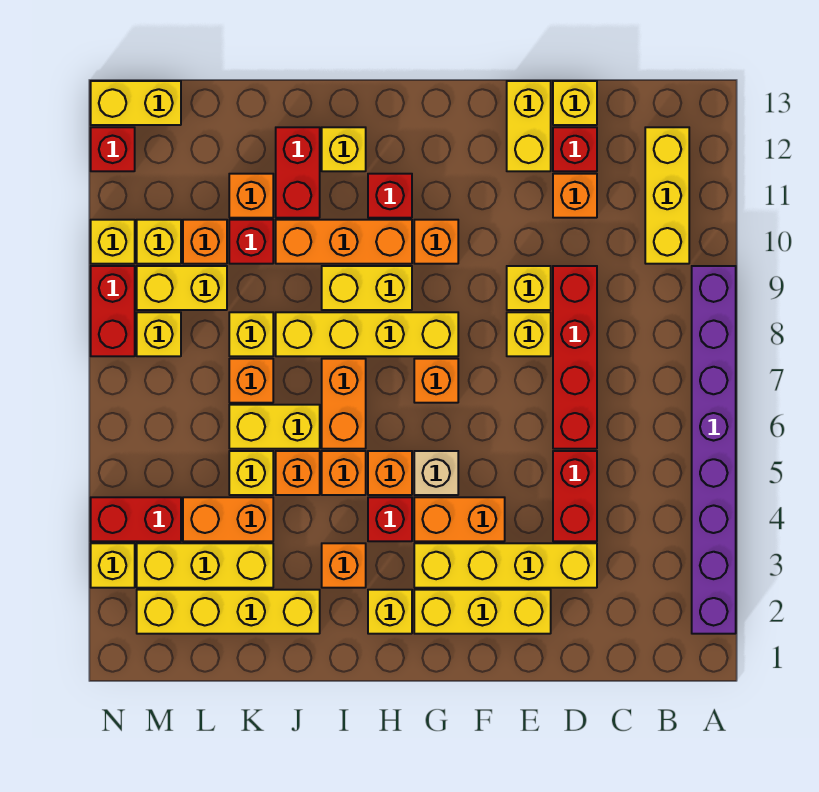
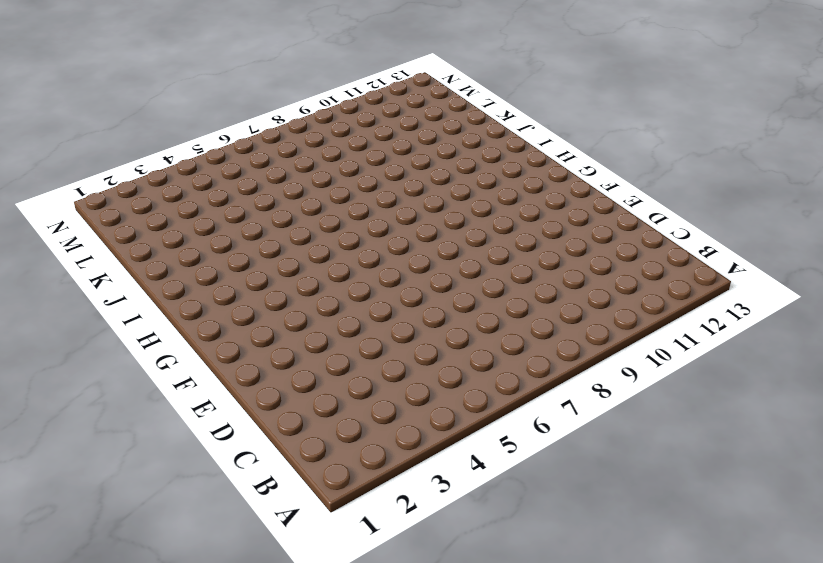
none -> purple brick A2:A9 level 1
none -> yellow brick B10:B12 level 1
none -> yellow brick D3:G3 level 1
none -> red brick D4:D5 level 1

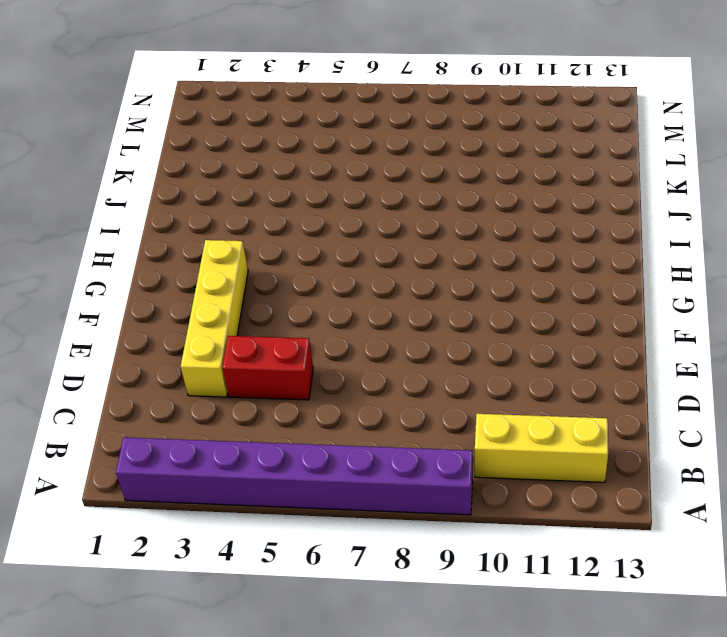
none -> red brick D6:D9 level 1
none -> orange brick D11 level 1
none -> red brick D12 level 1
none -> yellow brick D13 level 1

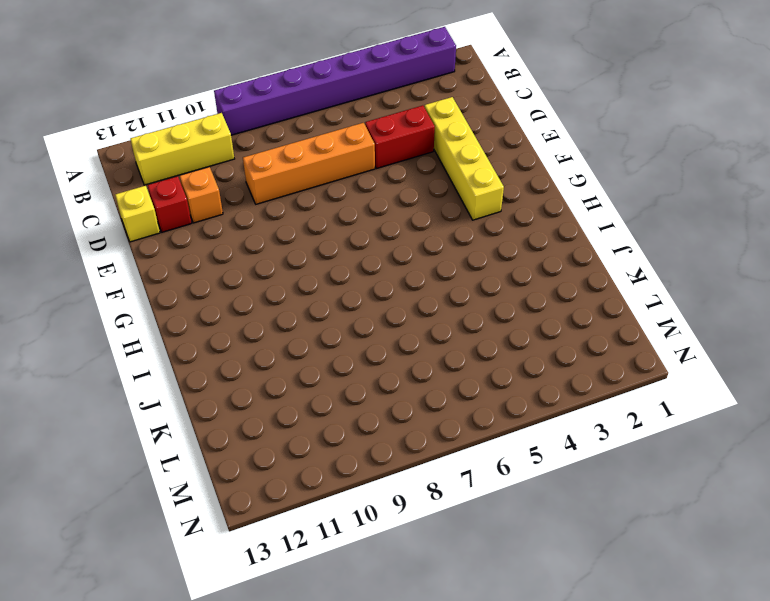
orange brick D6:D9 level 1 -> red brick D6:D9 level 1
none -> yellow brick E2:G2 level 1
none -> yellow brick E8 level 1
none -> yellow brick E9 level 1
none -> yellow brick E12:E13 level 1

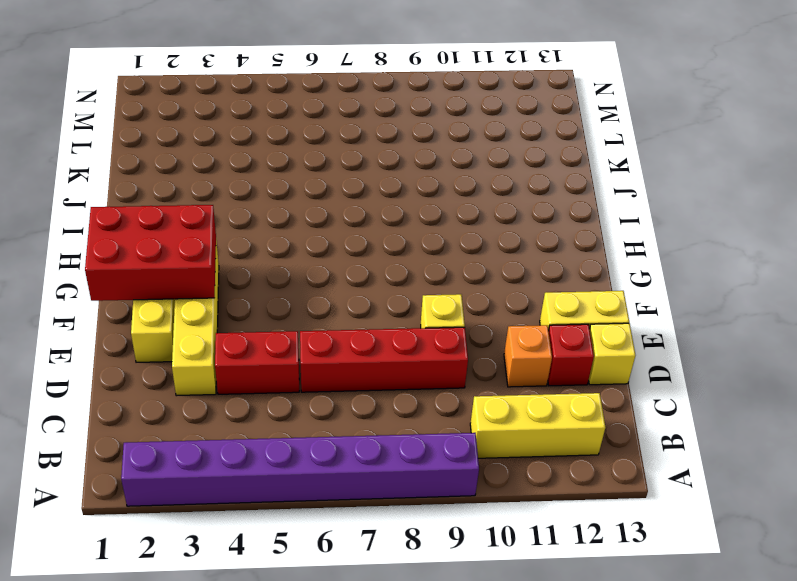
red brick F1:G3 level 2 -> none
none -> yellow brick E8 level 1
none -> orange brick F4:G4 level 1
none -> tan brick G5 level 1
none -> orange brick G7 level 1

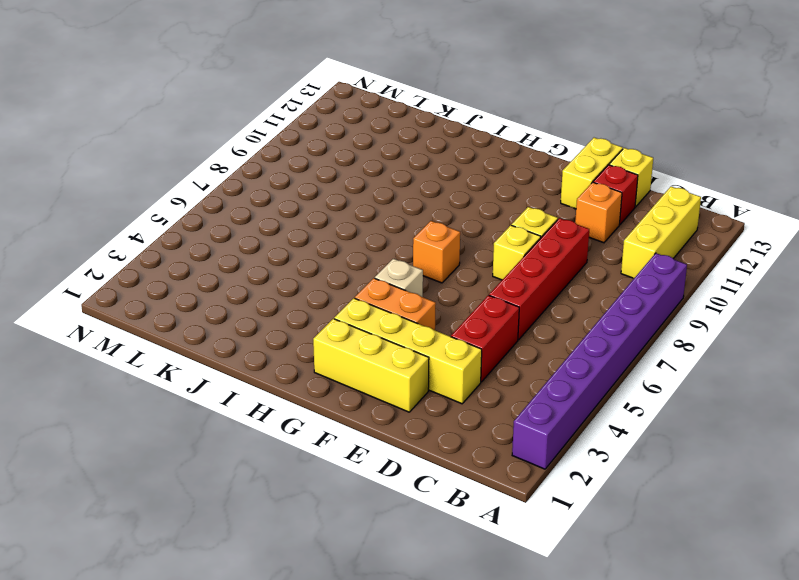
none -> yellow brick G8:J8 level 1
none -> orange brick G10 level 1
none -> yellow brick H2 level 1
none -> red brick H4 level 1

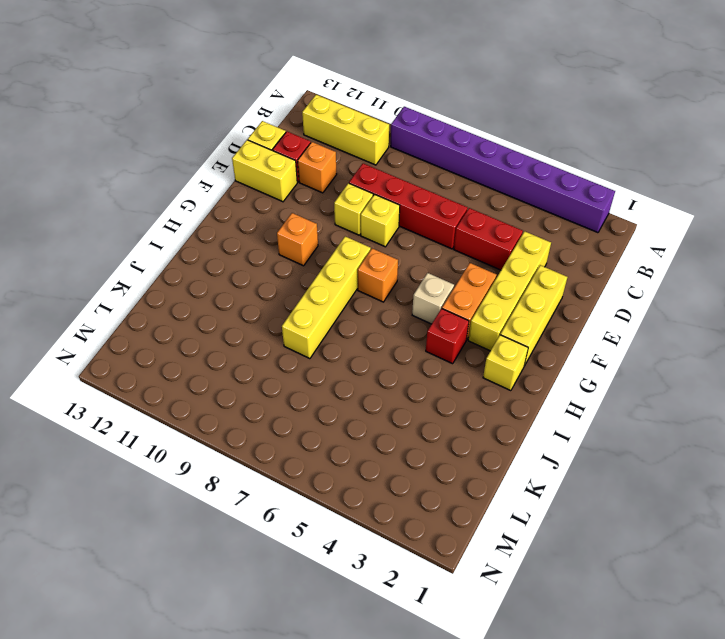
none -> orange brick H5 level 1
none -> yellow brick H9:I9 level 1
none -> orange brick H10:J10 level 1
none -> red brick H11 level 1

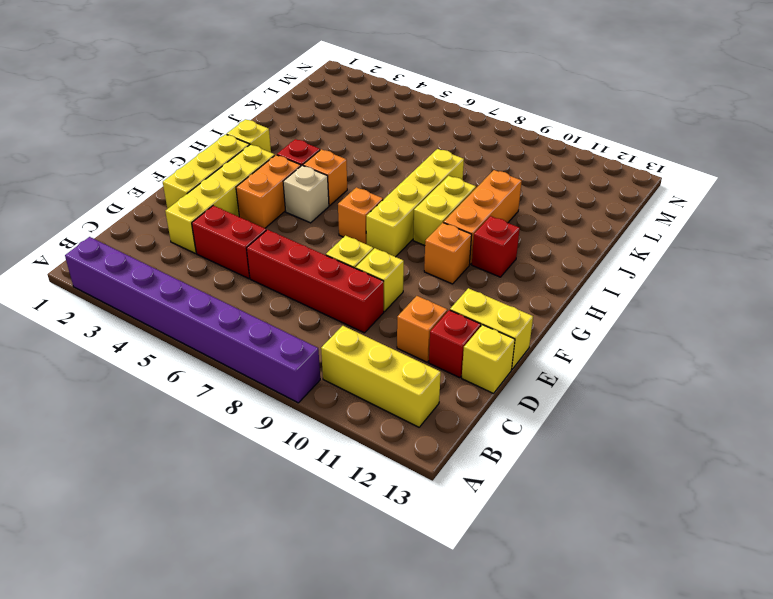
none -> orange brick I3 level 1
none -> orange brick I5 level 1
none -> orange brick I6:I7 level 1
none -> yellow brick I12 level 1

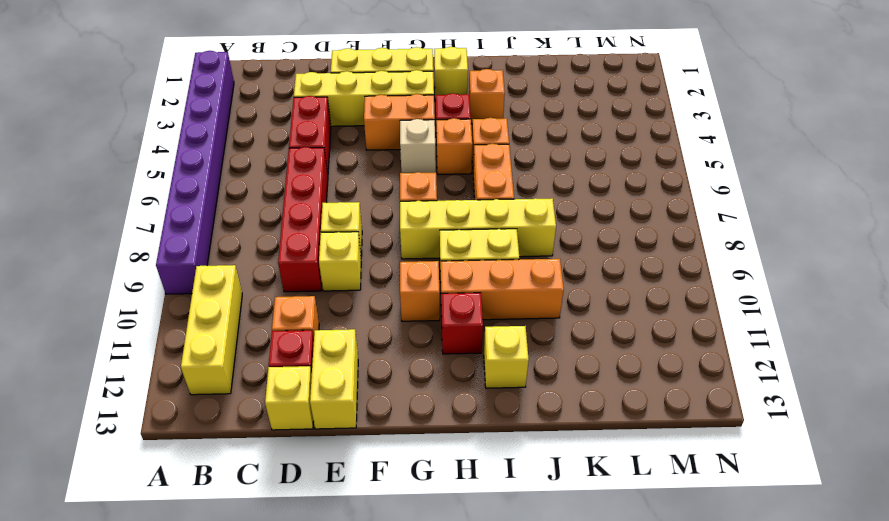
none -> yellow brick J2:M2 level 1
none -> orange brick J5 level 1
none -> yellow brick J6:K6 level 1
none -> red brick J11:J12 level 1

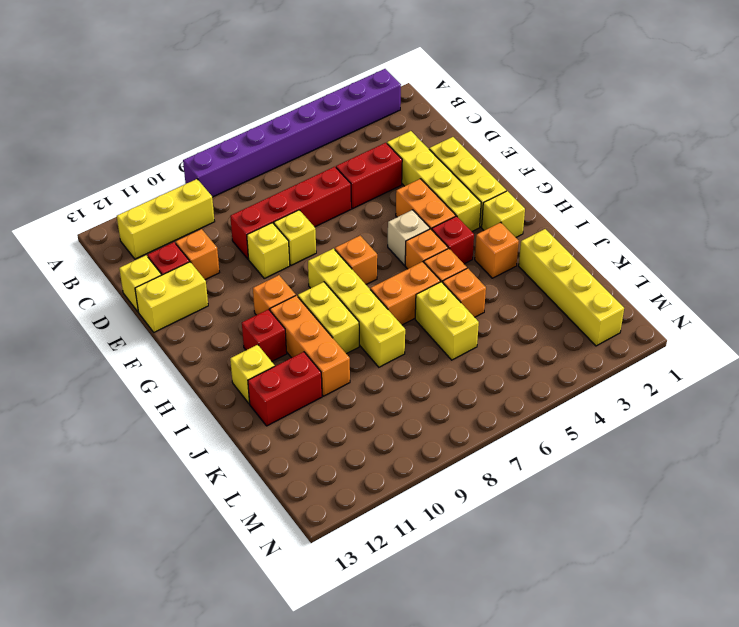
none -> yellow brick K3:M3 level 1
none -> orange brick K4:L4 level 1
none -> yellow brick K5 level 1
none -> orange brick K7 level 1

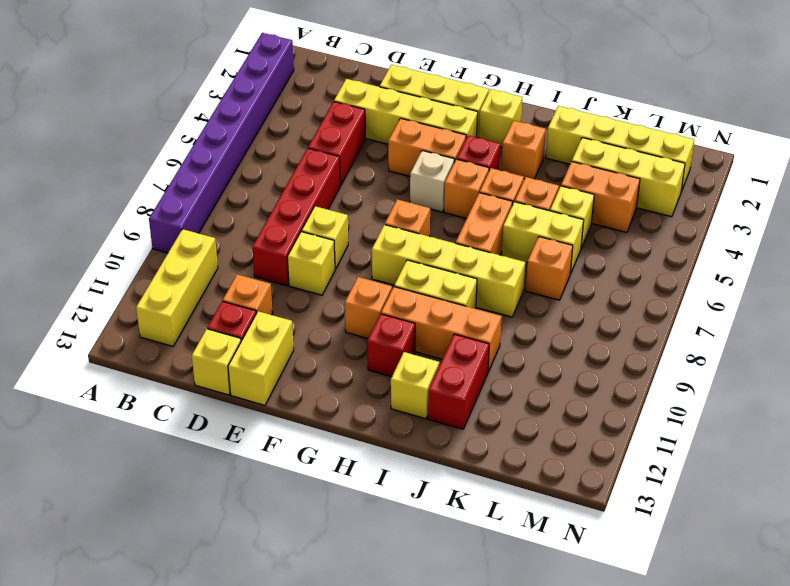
none -> yellow brick K8 level 1
none -> red brick K10 level 1
none -> orange brick K11 level 1
none -> yellow brick L9:M9 level 1

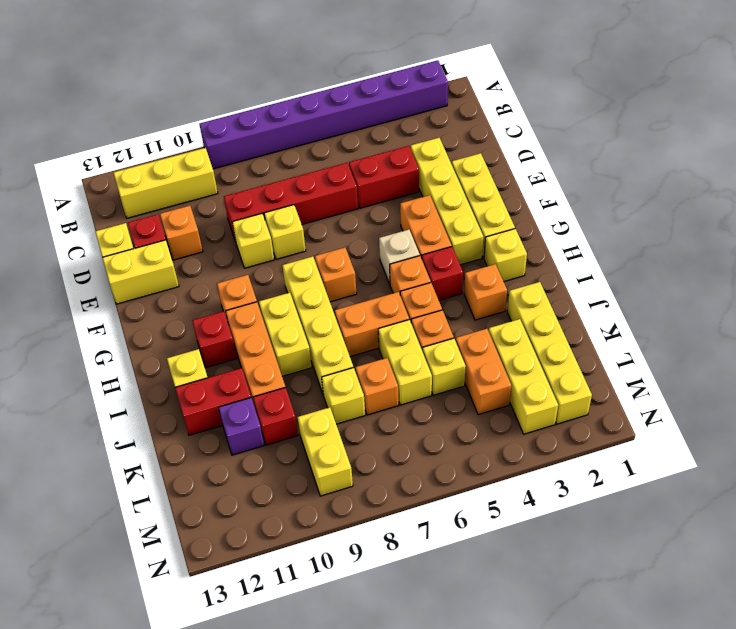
purple brick K11 level 1 -> orange brick K11 level 1
none -> orange brick L10 level 1
none -> red brick M4:N4 level 1
none -> yellow brick M8 level 1
none -> yellow brick M10 level 1

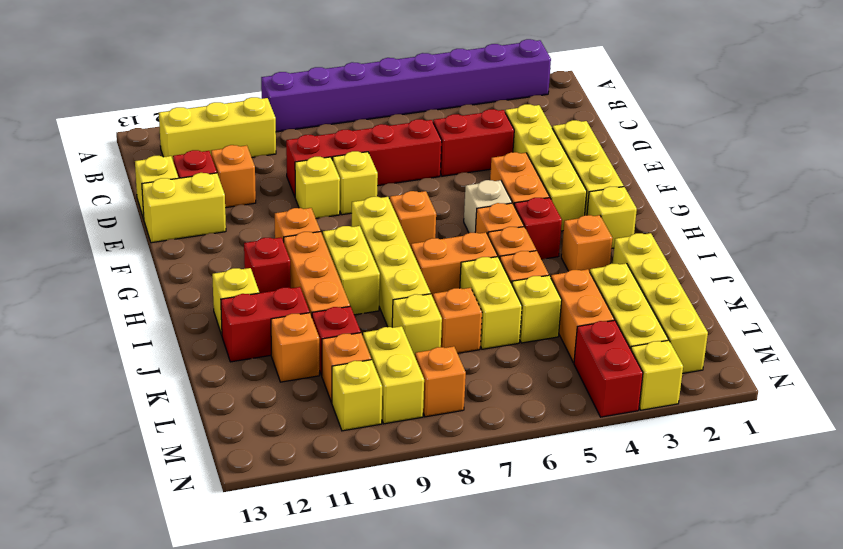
orange brick M8 level 1 -> yellow brick M8 level 1
none -> yellow brick M13:N13 level 1
none -> red brick N8:N9 level 1
none -> yellow brick N10 level 1
none -> red brick N12 level 1

